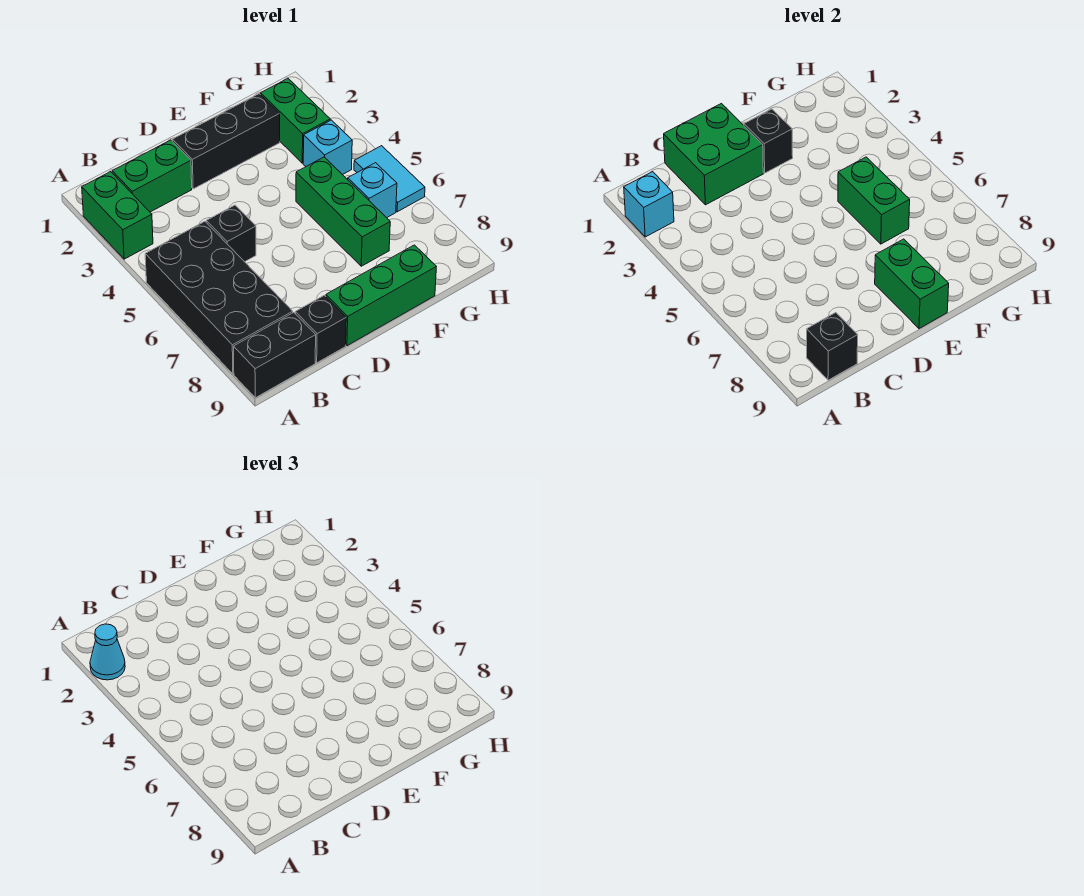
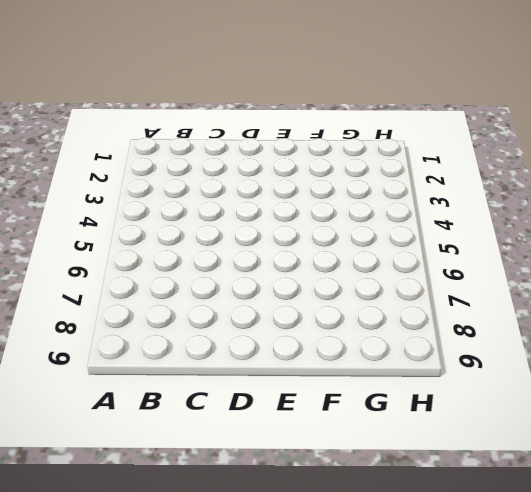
none -> green brick A2:A3 level 1
none -> black brick A5:B8 level 1
none -> black brick A9:B9 level 1

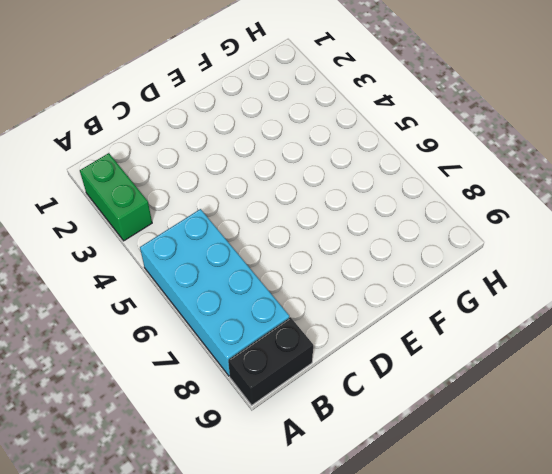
cyan brick A5:B8 level 1 -> black brick A5:B8 level 1
none -> green brick B2:C2 level 1
none -> black brick C5 level 1
none -> black brick C9 level 1

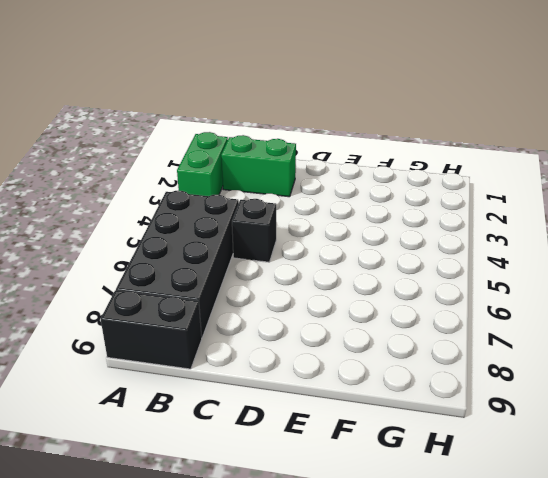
none -> black brick C9 level 1
none -> black brick D2:F2 level 1
none -> green brick D9:F9 level 1

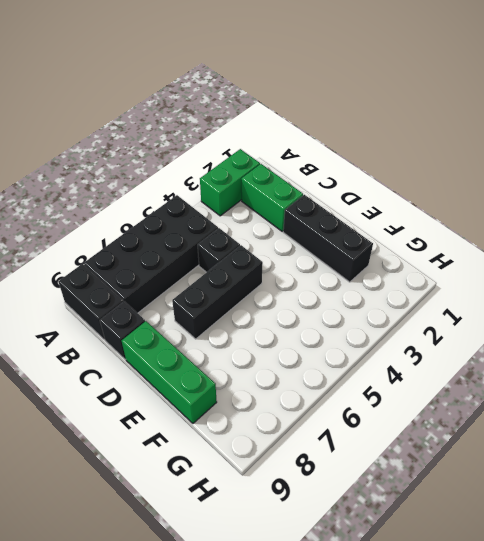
black brick D5:D7 level 1 -> none
none -> green brick F5:F7 level 1
none -> green brick G2:G3 level 1
none -> cyan brick G4 level 1

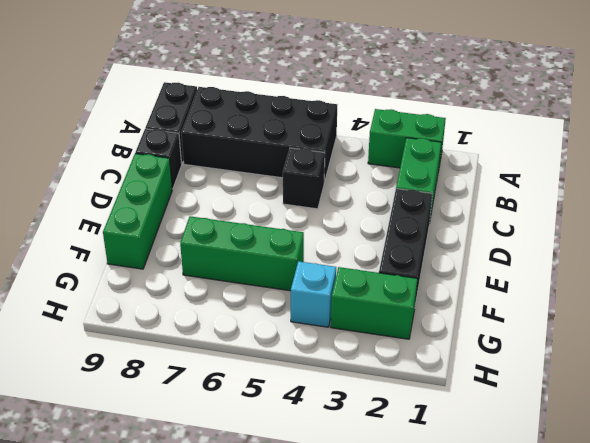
none -> cyan brick G6 level 1
none -> cyan tile H5:H6 level 1
none -> cyan brick A2 level 2

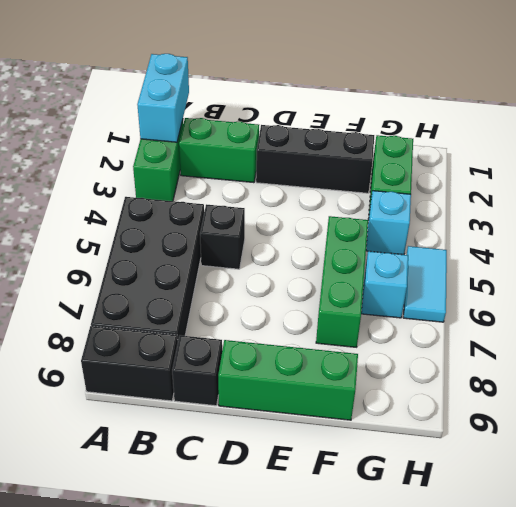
cyan brick A1:A2 level 2 -> cyan brick A2 level 2
none -> black brick B9 level 2
none -> green brick C1:D2 level 2
none -> black brick E2 level 2

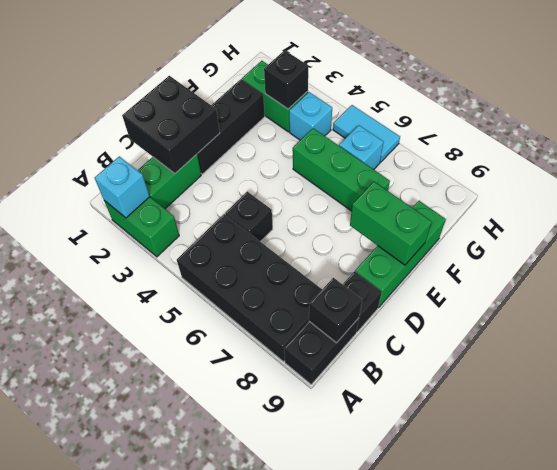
black brick C1:D2 level 2 -> green brick C1:D2 level 2
black brick G3 level 2 -> black brick E2 level 2
none -> green brick F5:F6 level 2
none -> cyan cone A2 level 3

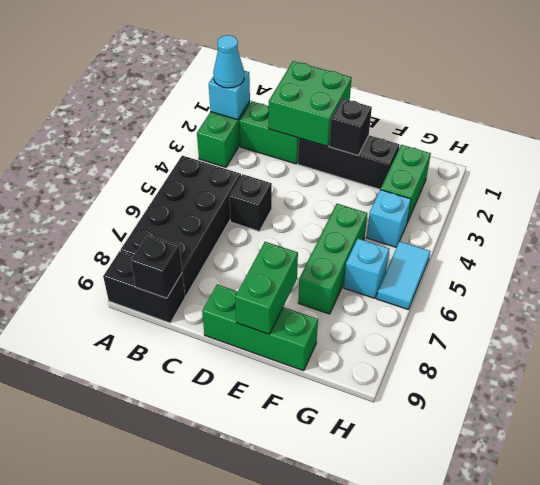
none -> black brick C9 level 1
none -> green brick F5:F6 level 2

